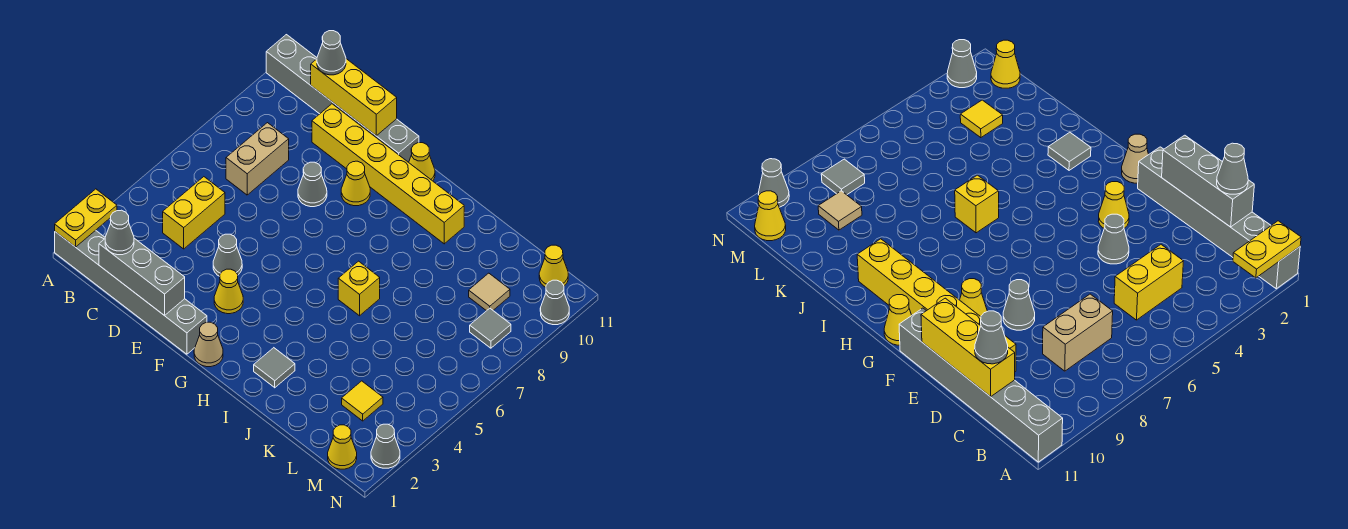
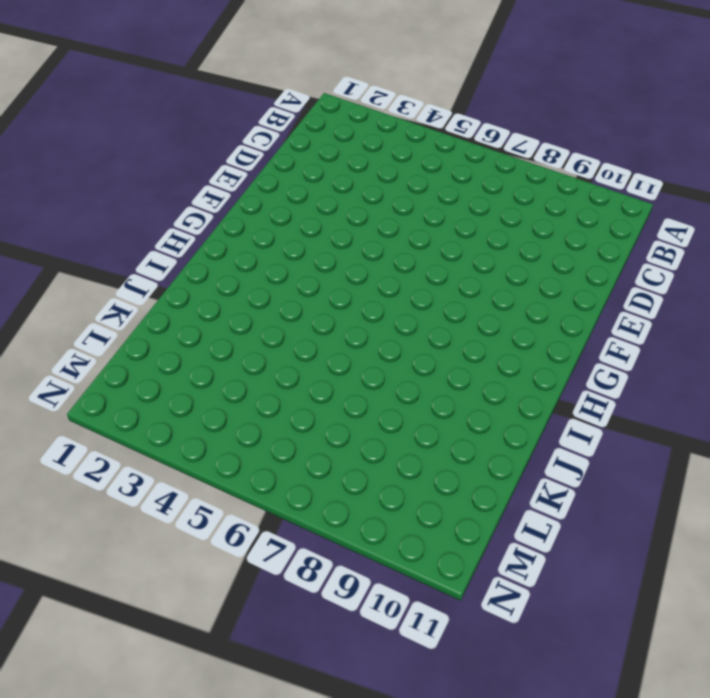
none -> grey brick A1:F1 level 1
none -> grey brick A11:F11 level 1
none -> yellow brick C4:C5 level 1

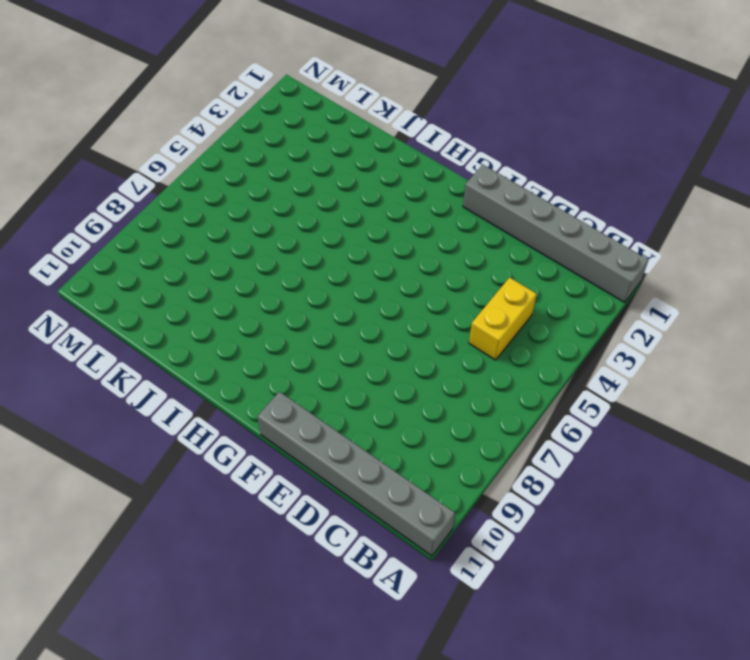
none -> tan brick C7:C8 level 1
none -> yellow brick D10:I10 level 1
none -> grey cone E4 level 1

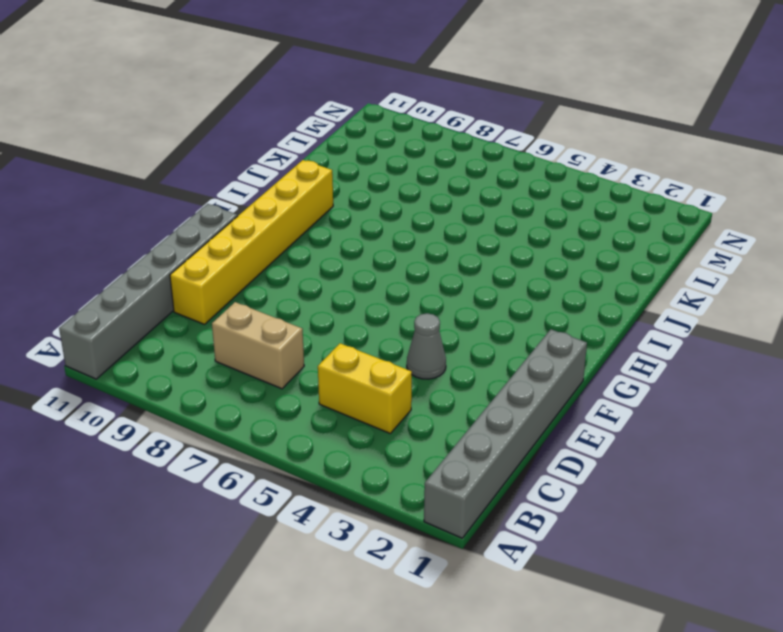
none -> grey cone E8 level 1
none -> yellow cone F3 level 1
none -> yellow cone F9 level 1

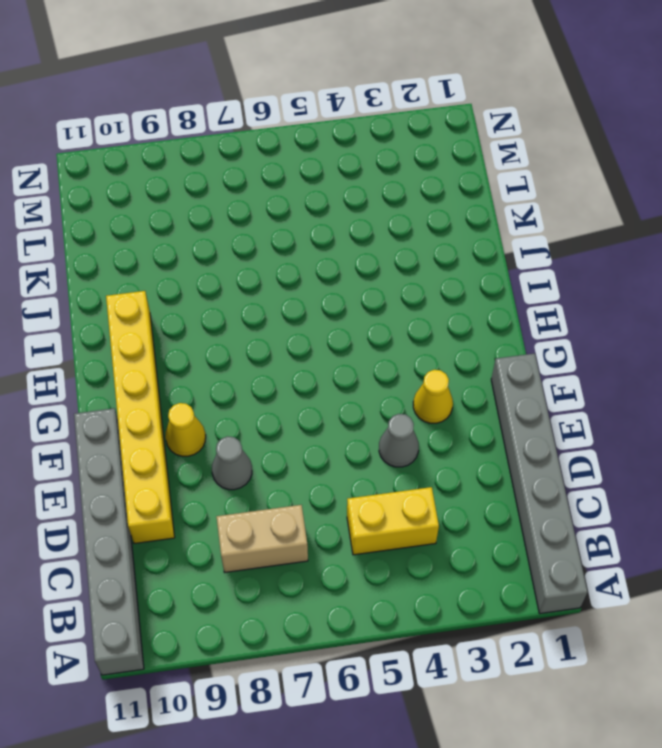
none -> tan cone G1 level 1
none -> yellow cone G11 level 1
none -> grey tile I2 level 1

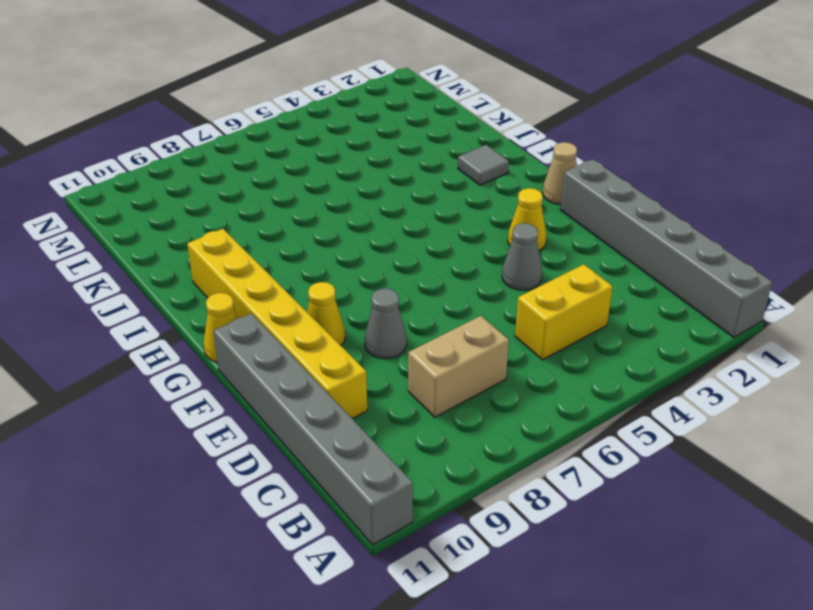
none -> yellow brick I6 level 1
none -> yellow tile L3 level 1
none -> tan tile L9 level 1

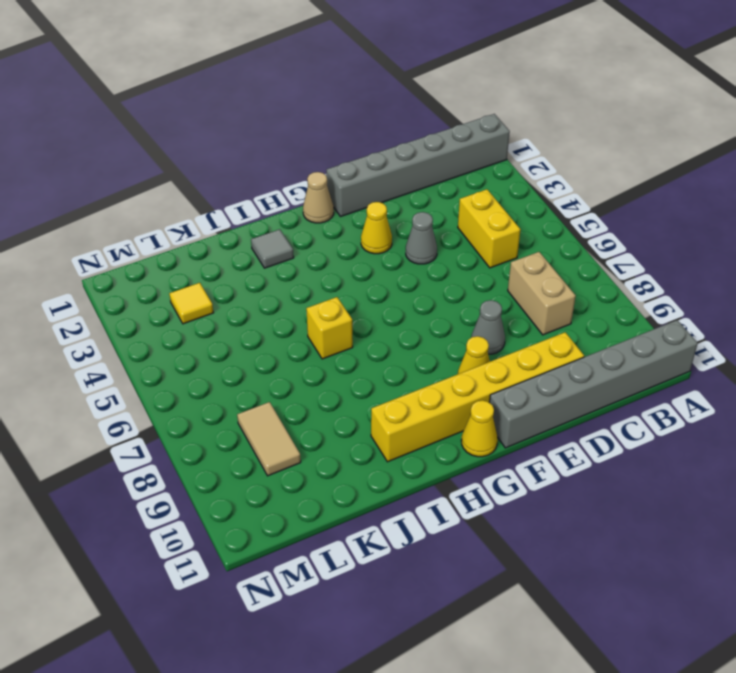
tan tile L8:L9 level 1 -> tan tile L9 level 1
none -> yellow cone M1 level 1
none -> grey tile M8 level 1
none -> yellow cone M11 level 1

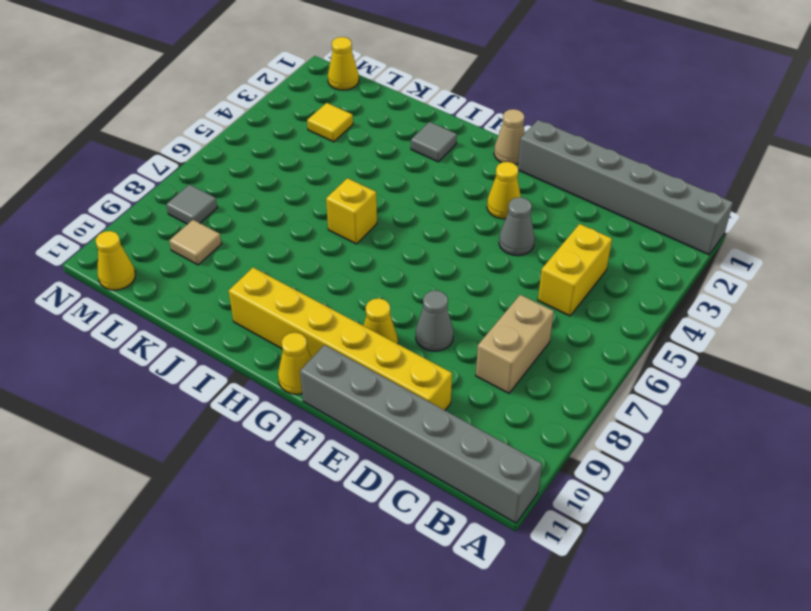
none -> grey cone N2 level 1
none -> grey cone N10 level 1
none -> yellow plate A1:A2 level 2

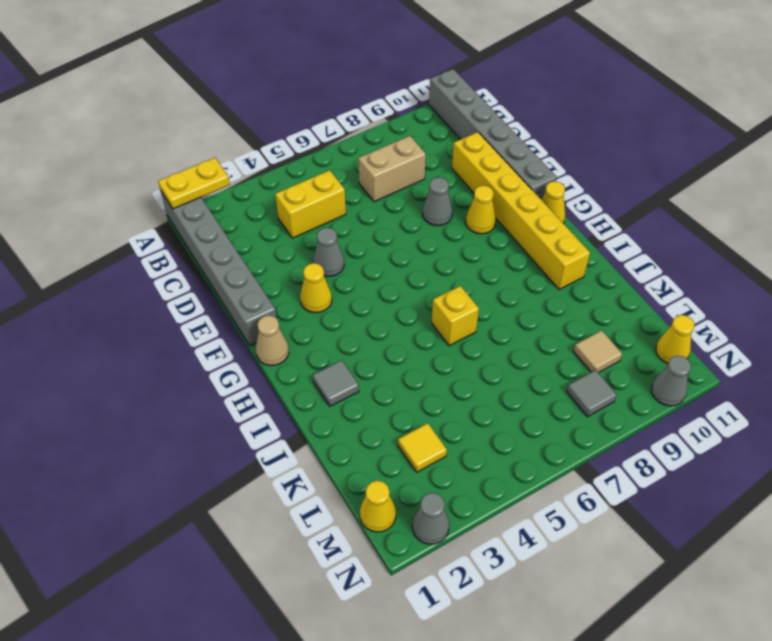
none -> grey brick C1:E1 level 2
none -> yellow brick C11:E11 level 2
none -> grey cone C1 level 3

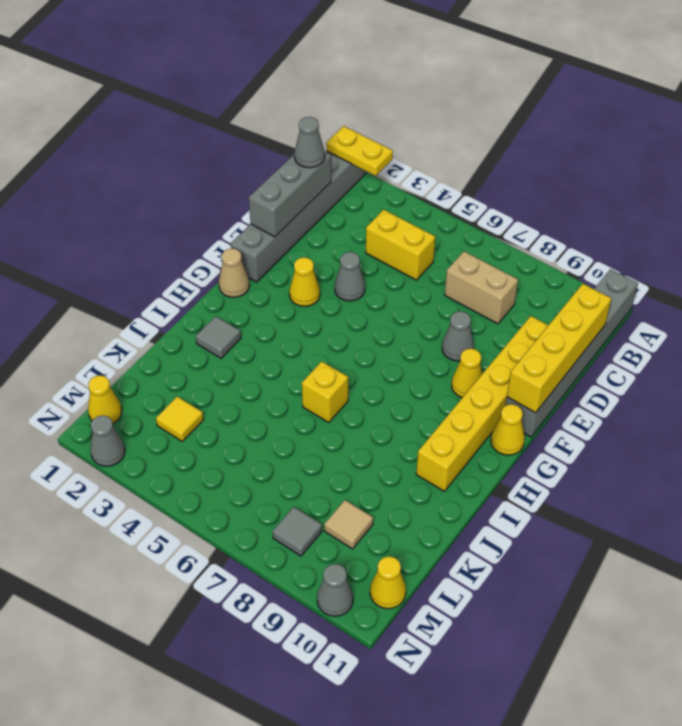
yellow brick C11:F11 level 2 -> yellow brick C11:E11 level 2
none -> grey cone C11 level 3

